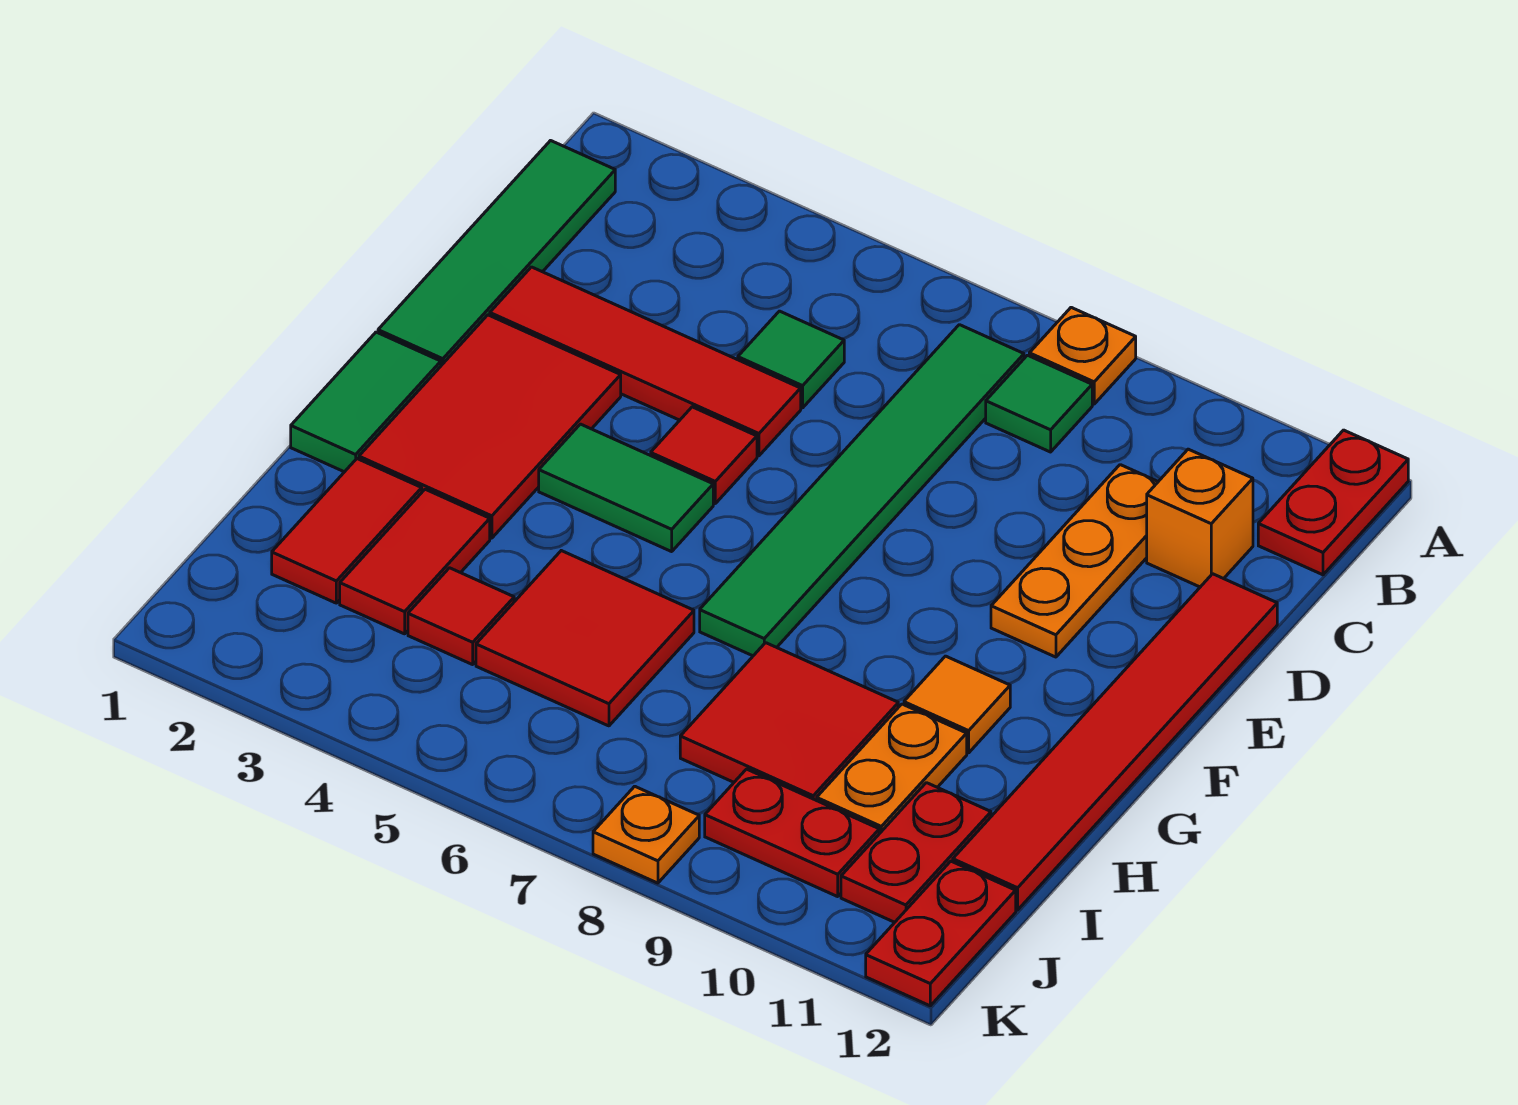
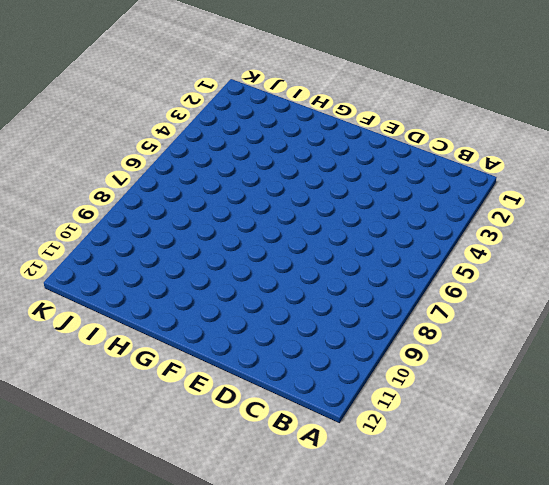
none -> orange plate A8 level 1
none -> red plate A12:B12 level 1
none -> green tile B1:E1 level 1

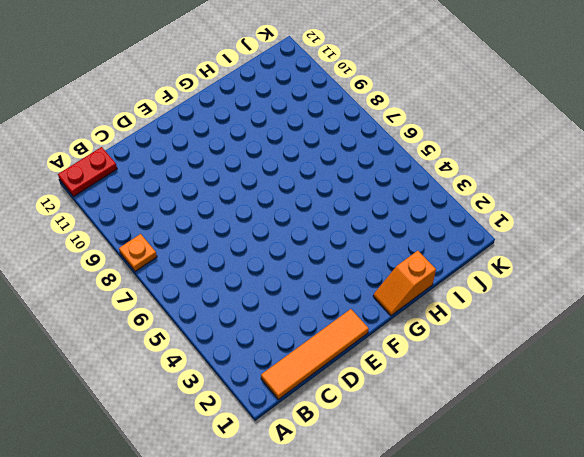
orange tile B1:E1 level 1 -> green tile B1:E1 level 1
orange slope G1:H1 level 1 top H -> green tile F1:G1 level 1
none -> green tile B7:G7 level 1
none -> green tile B8 level 1
none -> green tile C5 level 1

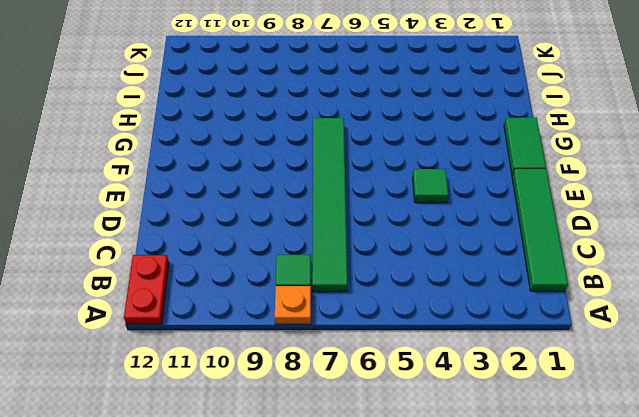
green tile E4 level 1 -> green tile C5 level 1
none -> orange plate C10:E10 level 1
none -> orange brick C11 level 1
none -> red tile D2:D5 level 1

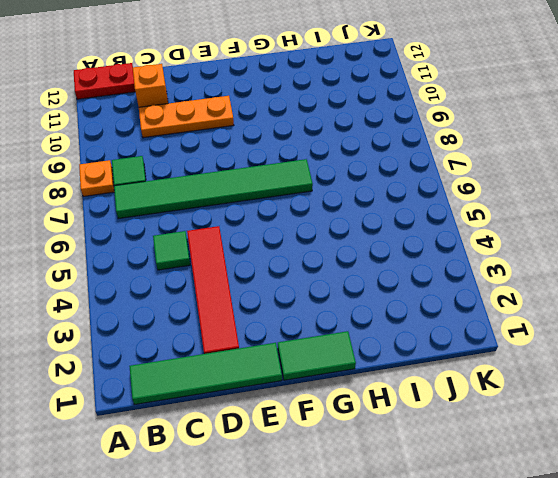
none -> red tile D12:I12 level 1
none -> red tile E2:G3 level 1
none -> red tile E5 level 1

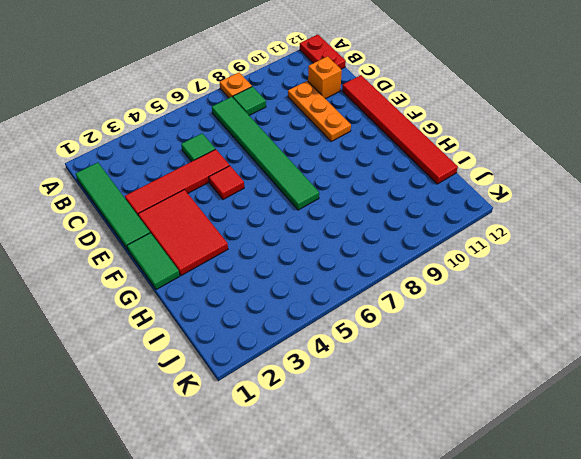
none -> green tile F4:F5 level 1
none -> orange tile G10 level 1
none -> red tile H2:I2 level 1

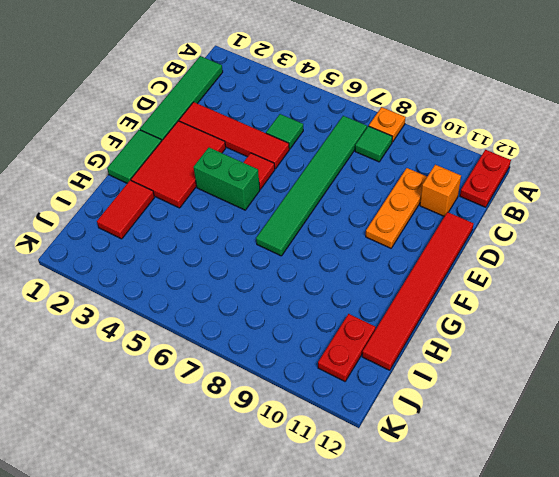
green brick F4:F5 level 1 -> green tile F4:F5 level 1
none -> orange tile G10 level 1
none -> red tile H3:I3 level 1
none -> red tile H5:I6 level 1

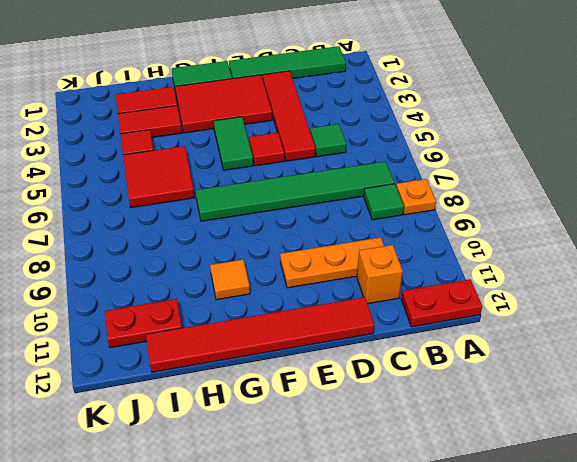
none -> red tile H8:I9 level 1
none -> orange plate H10:I10 level 1
none -> red plate J9:J10 level 1

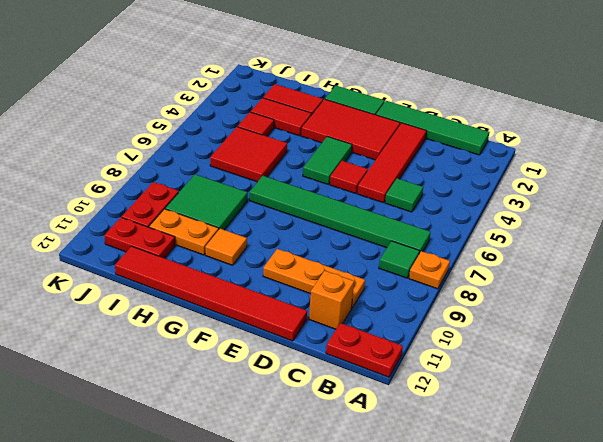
green tile H8:I9 level 1 -> red tile H8:I9 level 1
none -> red plate J12:K12 level 1
none -> orange plate K8 level 1

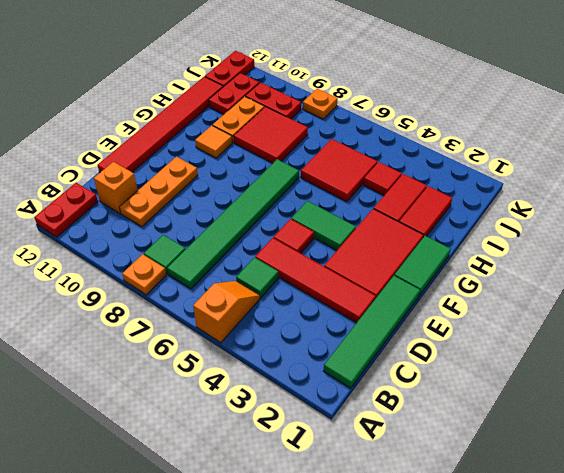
orange slope A5:B5 level 1 top A -> none

